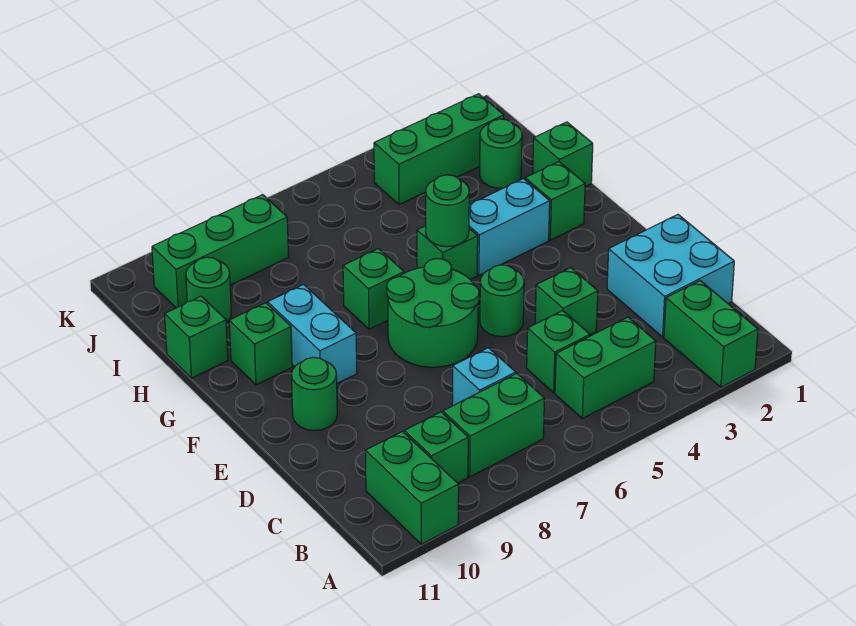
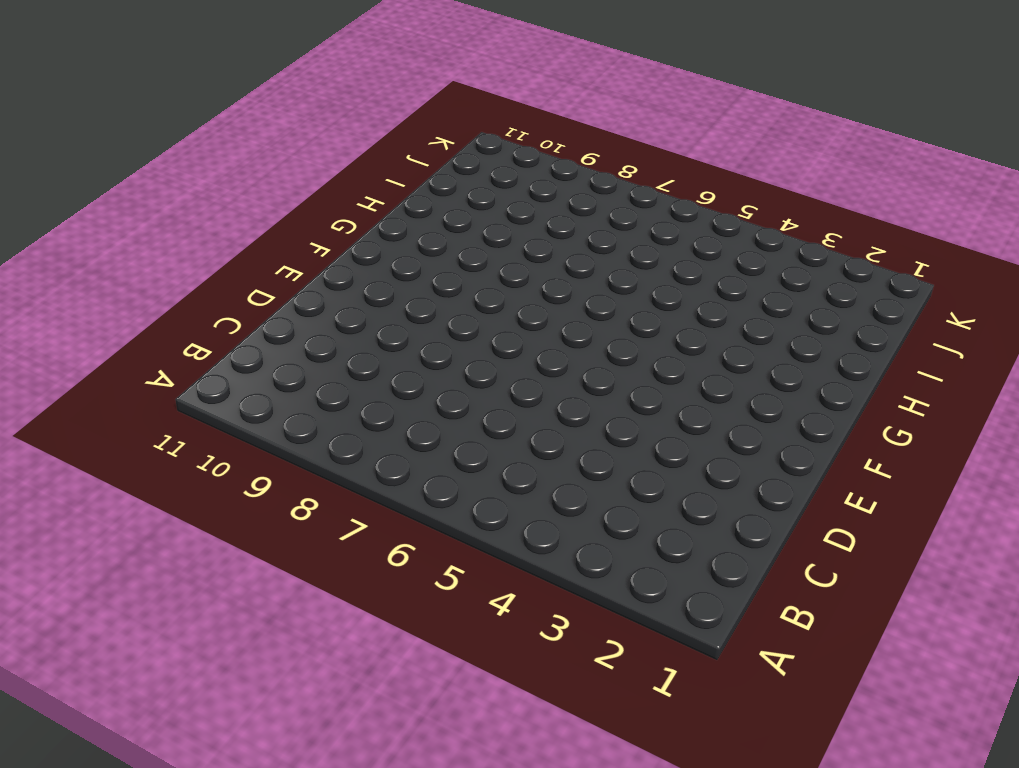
none -> green brick A2:B2 level 1
none -> green brick A10:B10 level 1
none -> green brick B4:B5 level 1

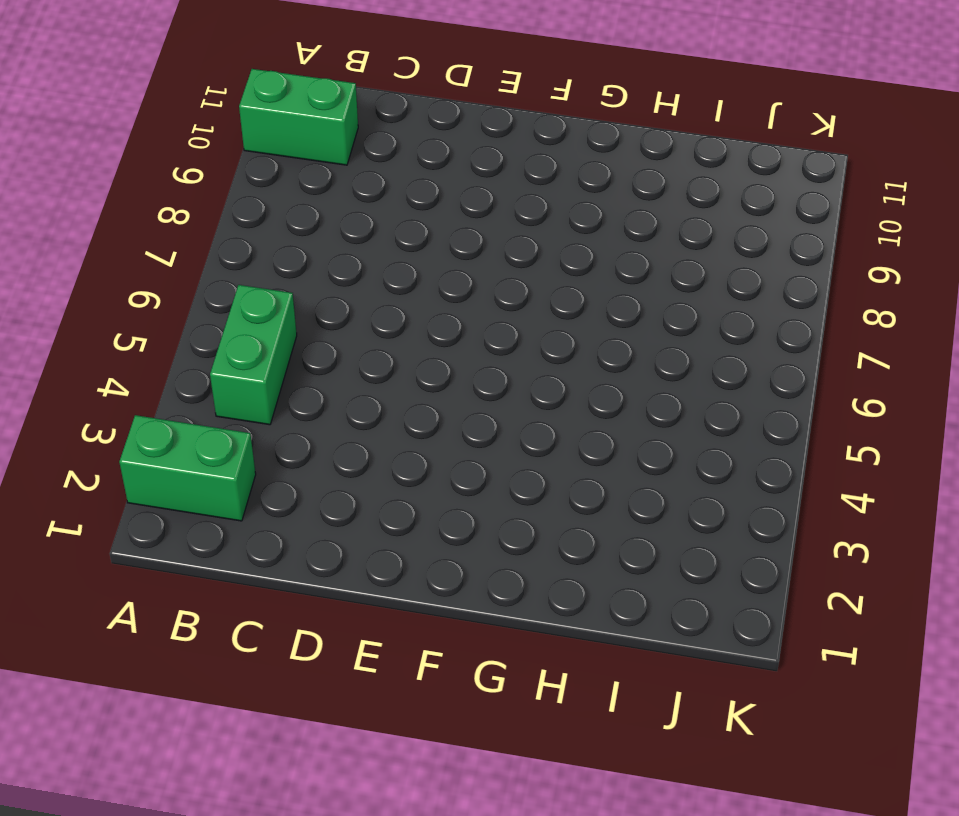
none -> green brick B7:B8 level 1
none -> green brick B9 level 1
none -> cyan brick C1:D2 level 1

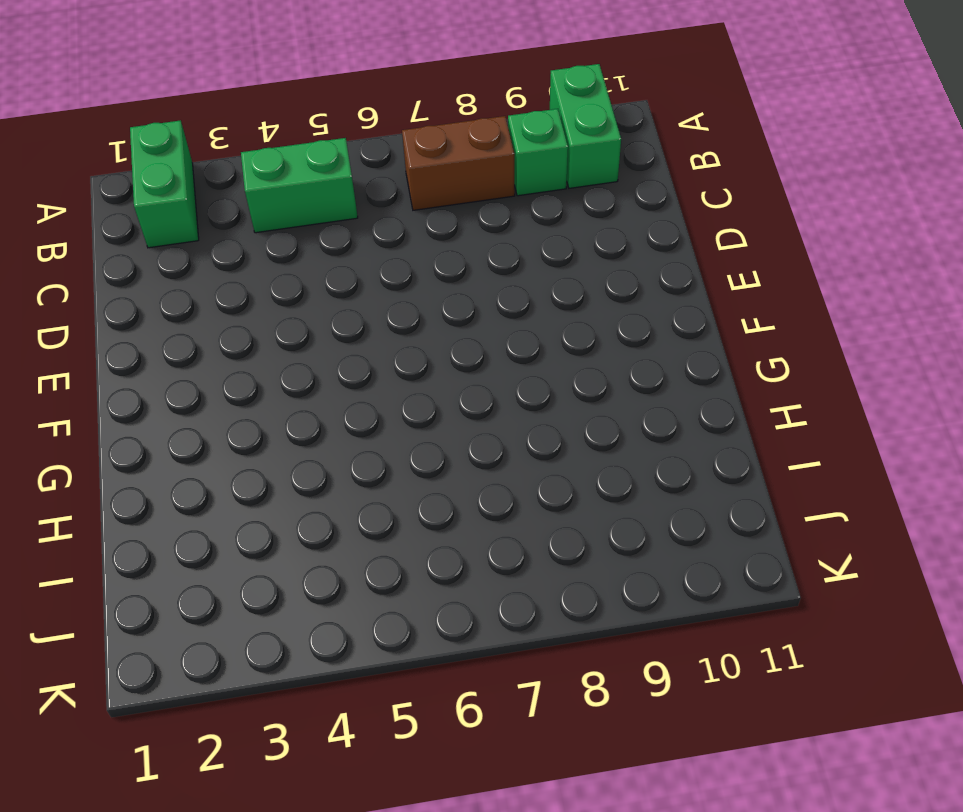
brown brick B7:B8 level 1 -> green brick B7:B8 level 1
none -> cyan brick C1:D2 level 1
none -> green brick C5 level 1
none -> cyan brick C7 level 1

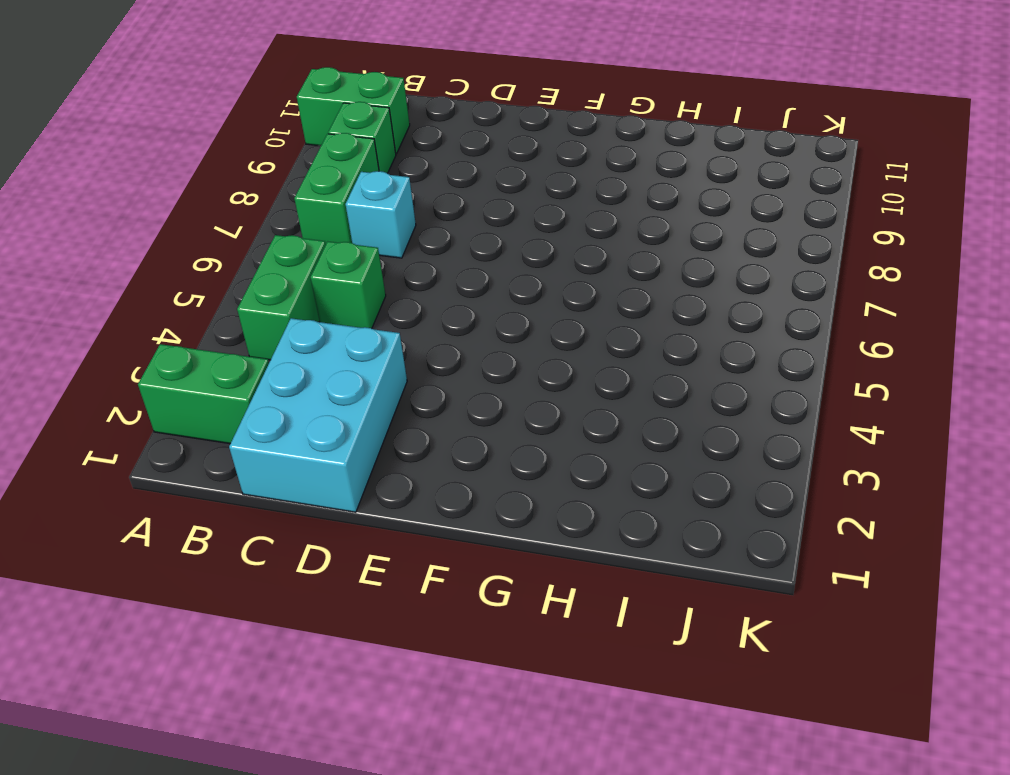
cyan brick C1:D3 level 1 -> cyan brick C1:D2 level 1
none -> green brick D4 level 1
none -> green round brick E5 level 1
none -> green round brick E6:F7 level 1

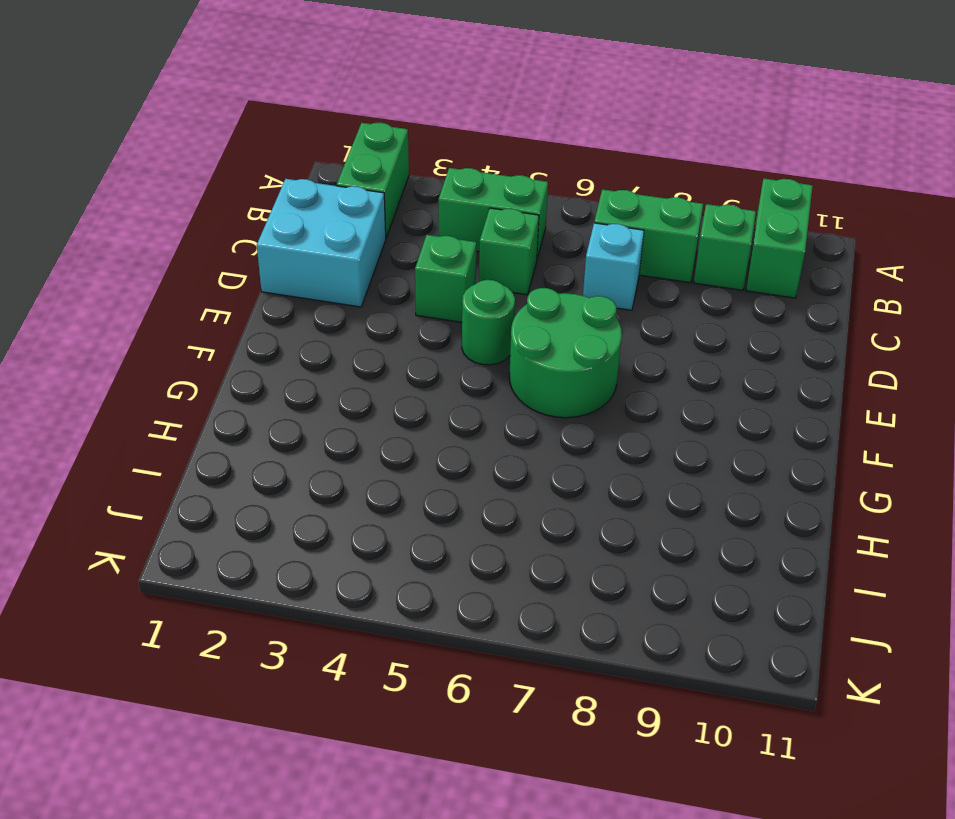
none -> green round brick E10 level 1
none -> cyan brick F9:G9 level 1
none -> green brick G2 level 1

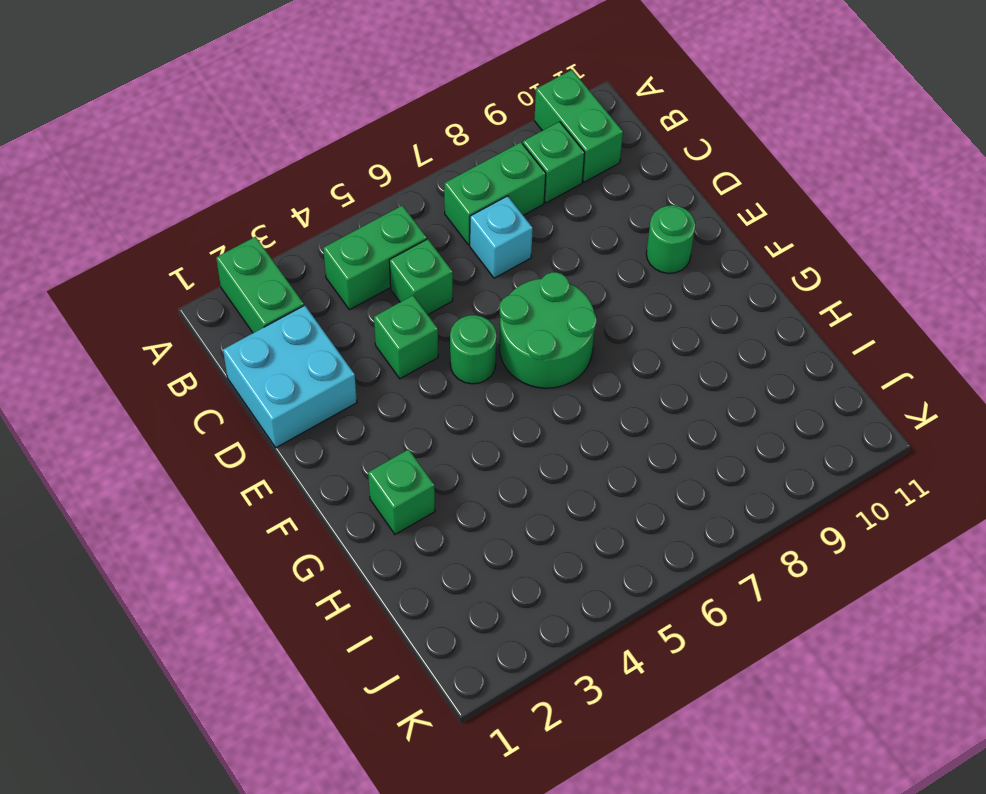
none -> cyan brick F9:G9 level 1
none -> cyan brick G3:G4 level 1
none -> green brick G5 level 1

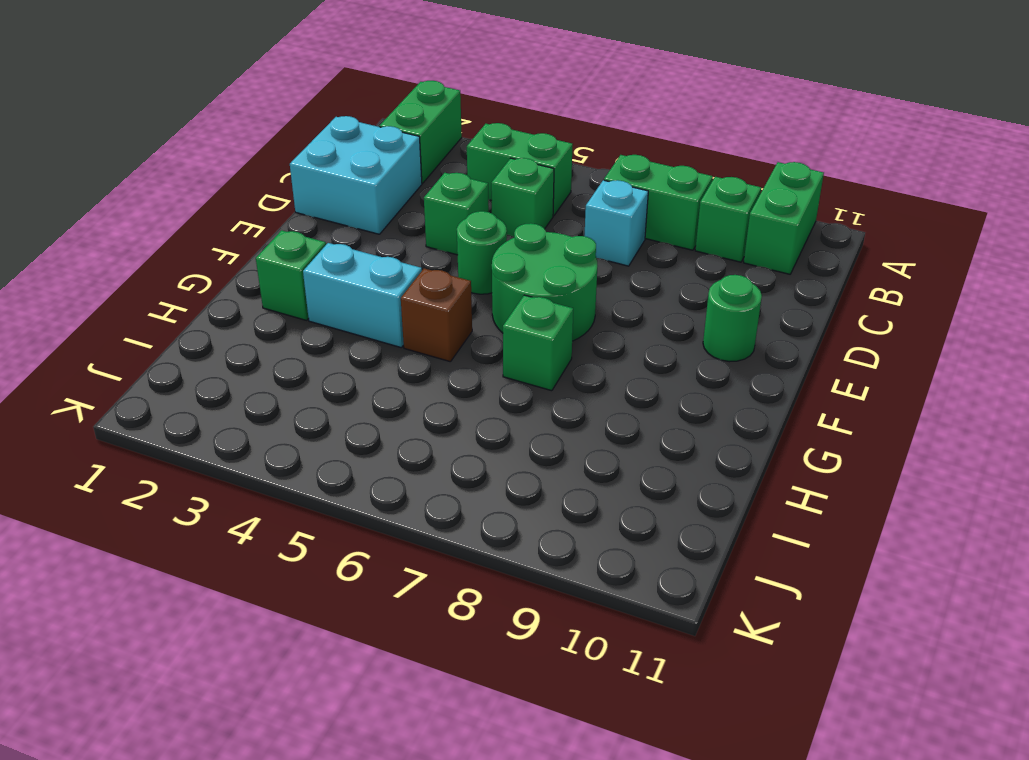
brown brick G5 level 1 -> green brick G5 level 1
none -> cyan brick F9:G9 level 1
none -> green brick G10 level 1
none -> green brick H1 level 1

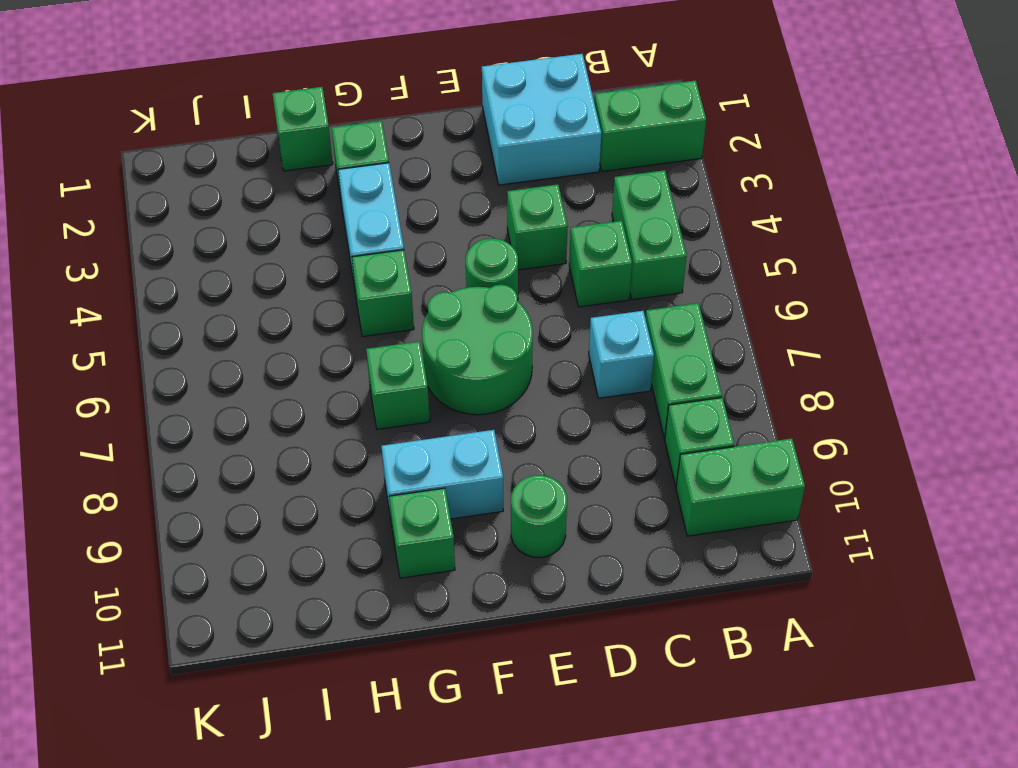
none -> green brick H11 level 1
none -> green round brick I2 level 1
none -> green round brick I10 level 1

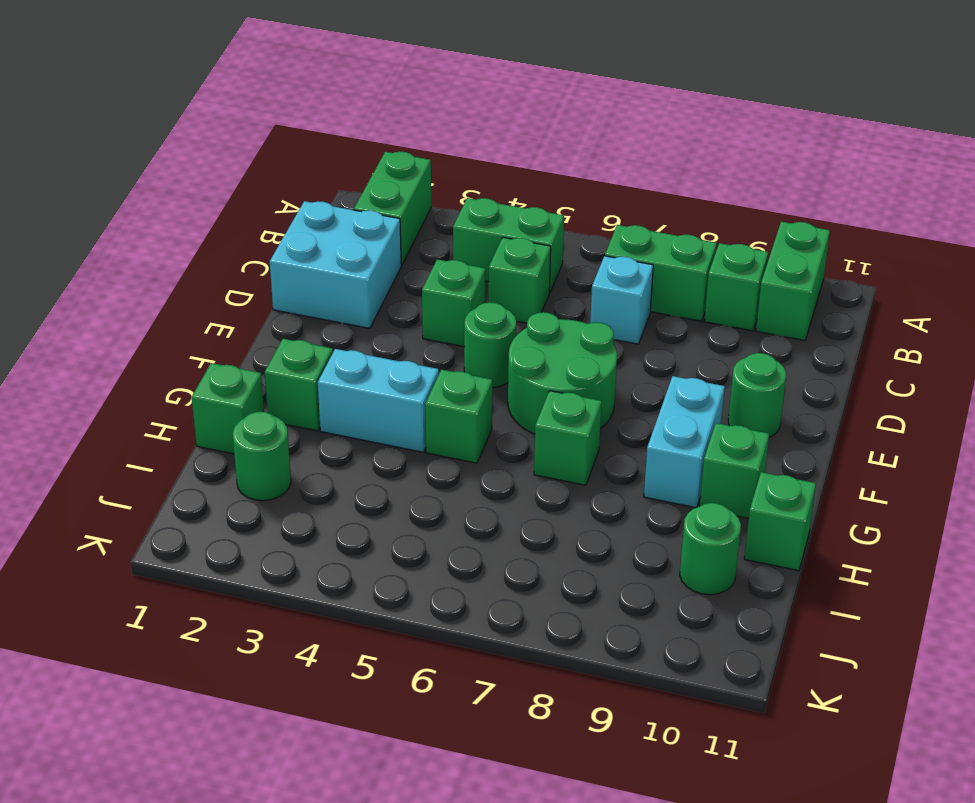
none -> green brick J2:J4 level 1
none -> green brick J8:J10 level 1
none -> green round brick G5 level 2

